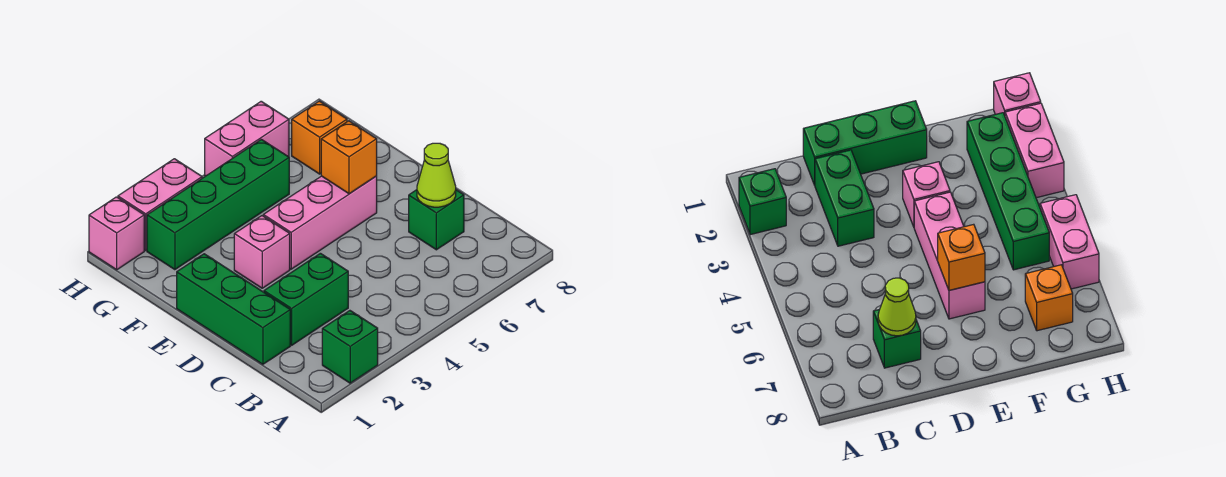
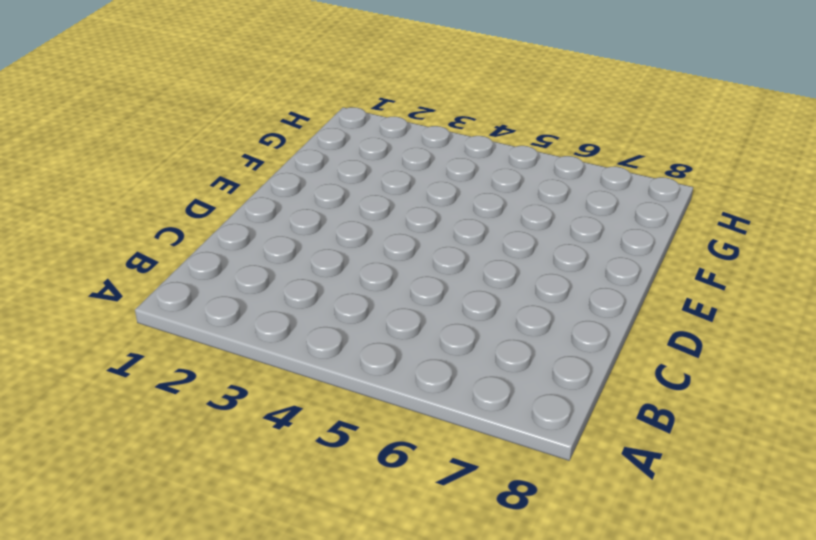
none -> green brick A2 level 1
none -> green brick C1:E1 level 1
none -> green brick C2:C3 level 1

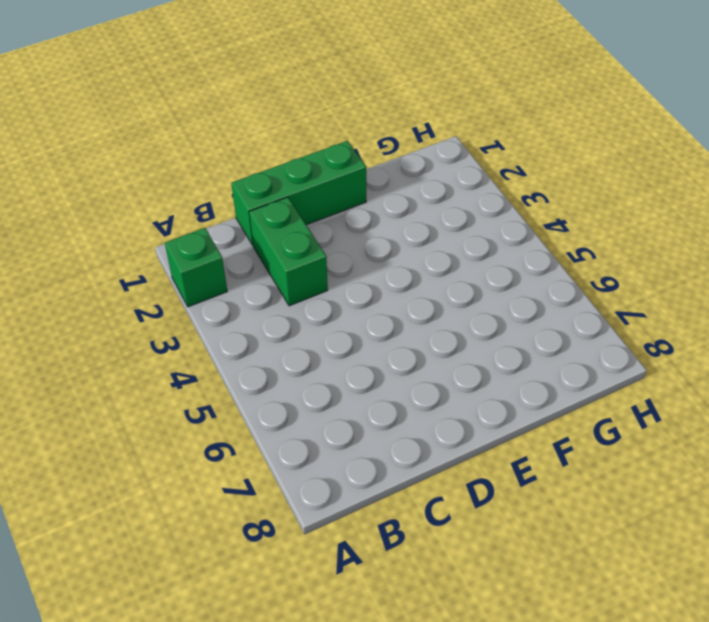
none -> green brick C7 level 1
none -> pink brick E3 level 1
none -> pink brick E4:E6 level 1

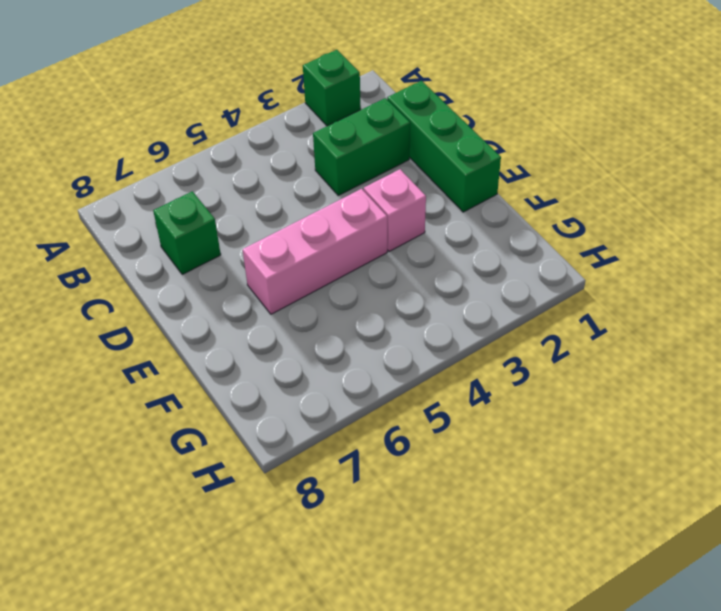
none -> green brick G2:G5 level 1
none -> orange brick G7 level 1
none -> pink brick H1 level 1

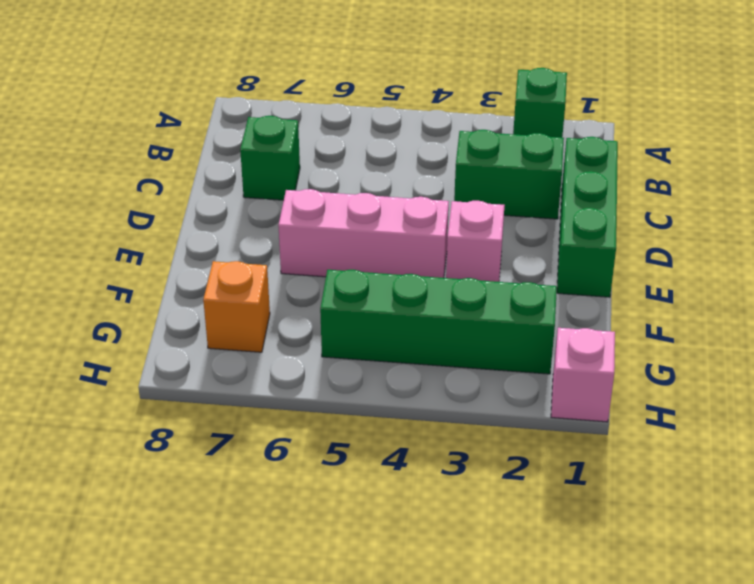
none -> pink brick H2:H3 level 1
none -> pink brick H5:H6 level 1
none -> lime cone C7 level 2

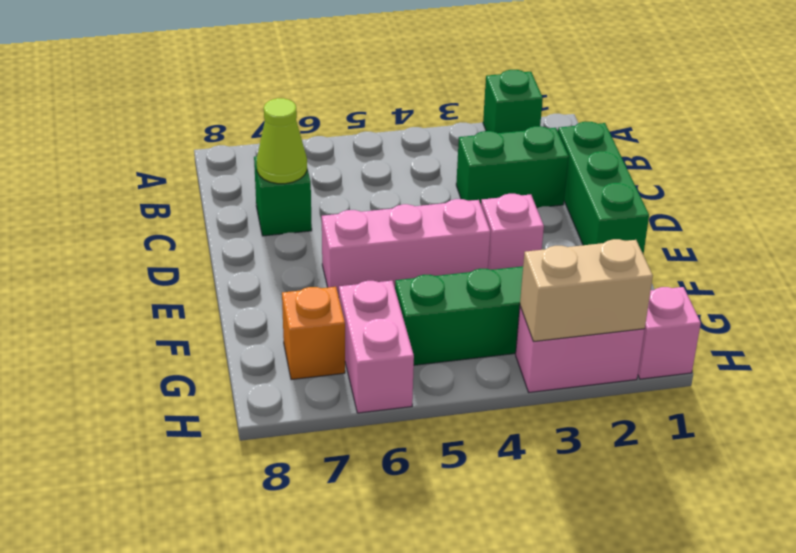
pink brick G6:H6 level 1 -> pink brick H5:H6 level 1
tan brick H2:H3 level 2 -> none
none -> orange brick E6 level 2

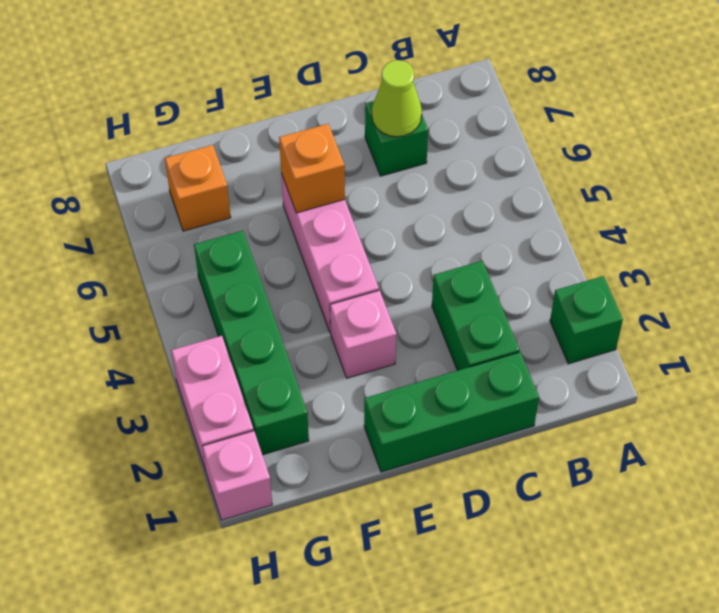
none -> pink brick H5:H6 level 1

